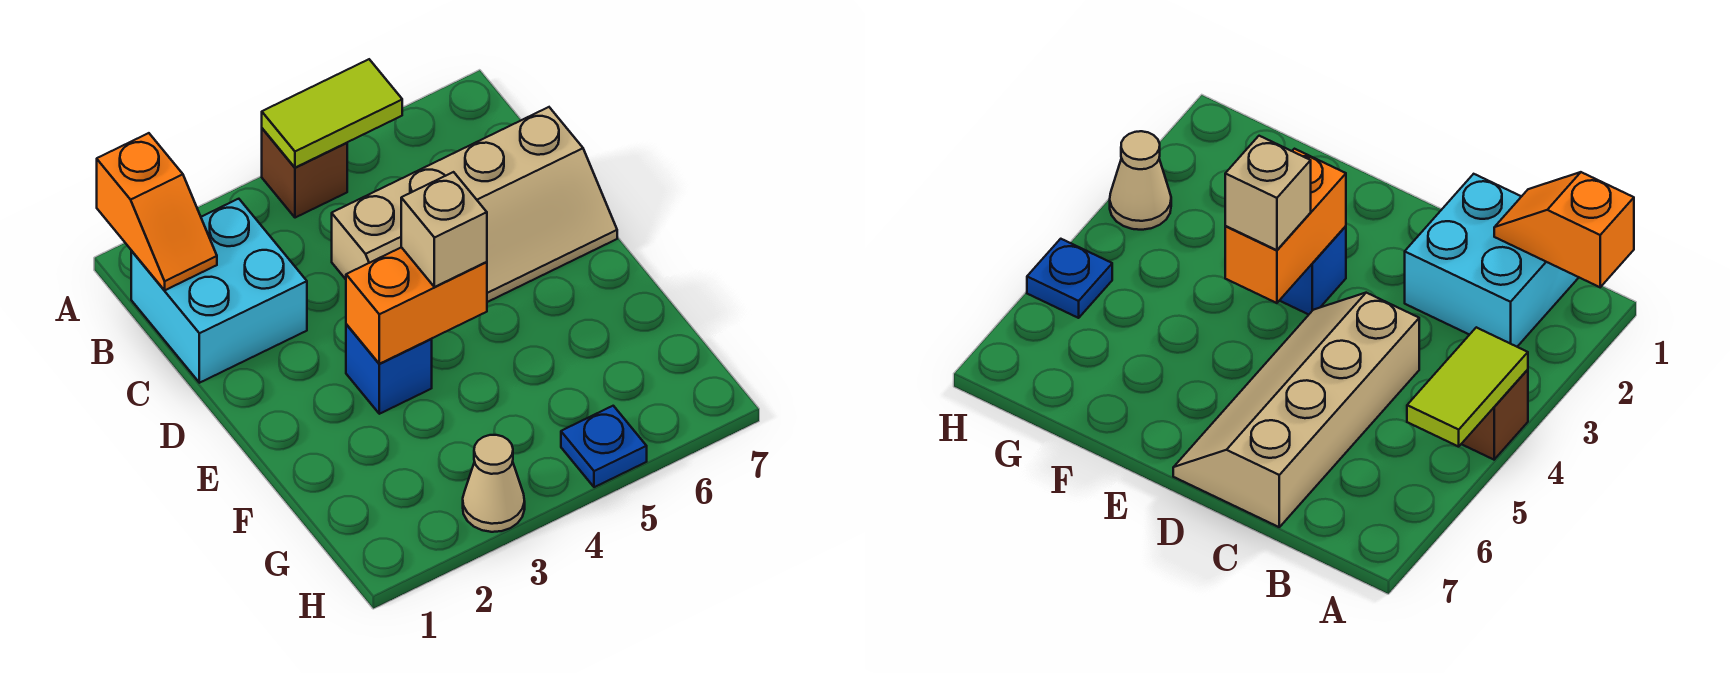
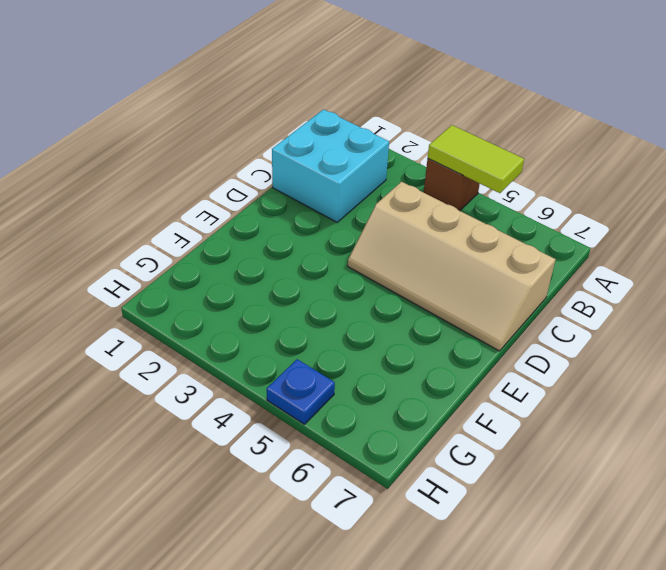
none -> blue brick E3 level 1
none -> tan cone H3 level 1

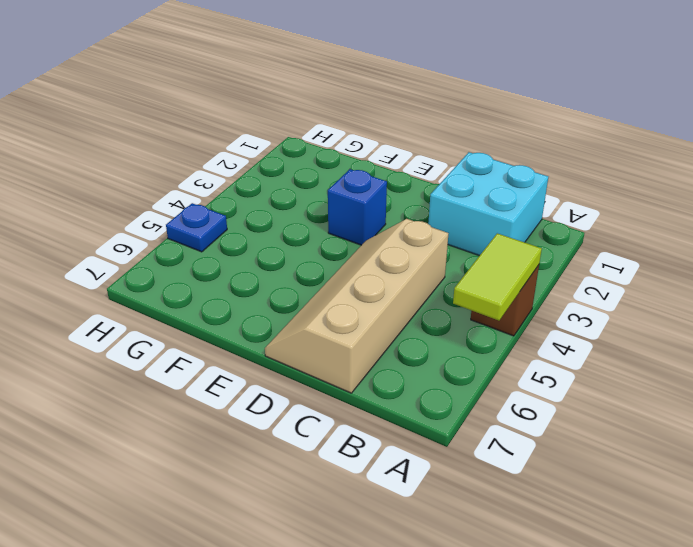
none -> tan cone H3 level 1
none -> orange slope A1:B1 level 2 top A

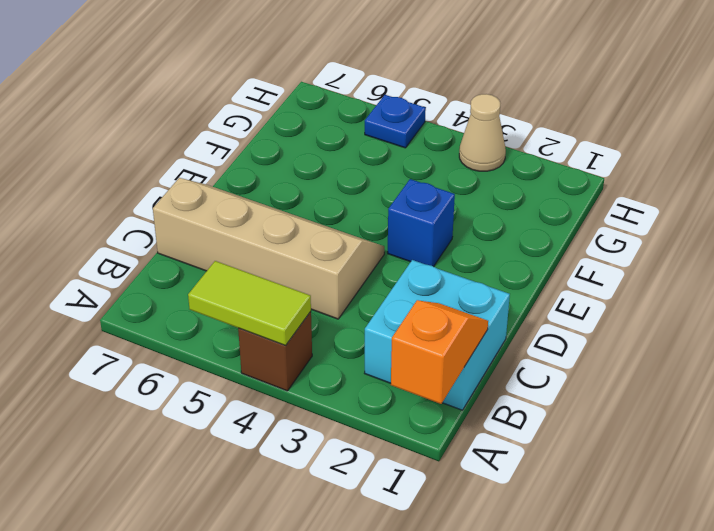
none -> orange brick E3:E4 level 2
none -> tan brick E4 level 3

